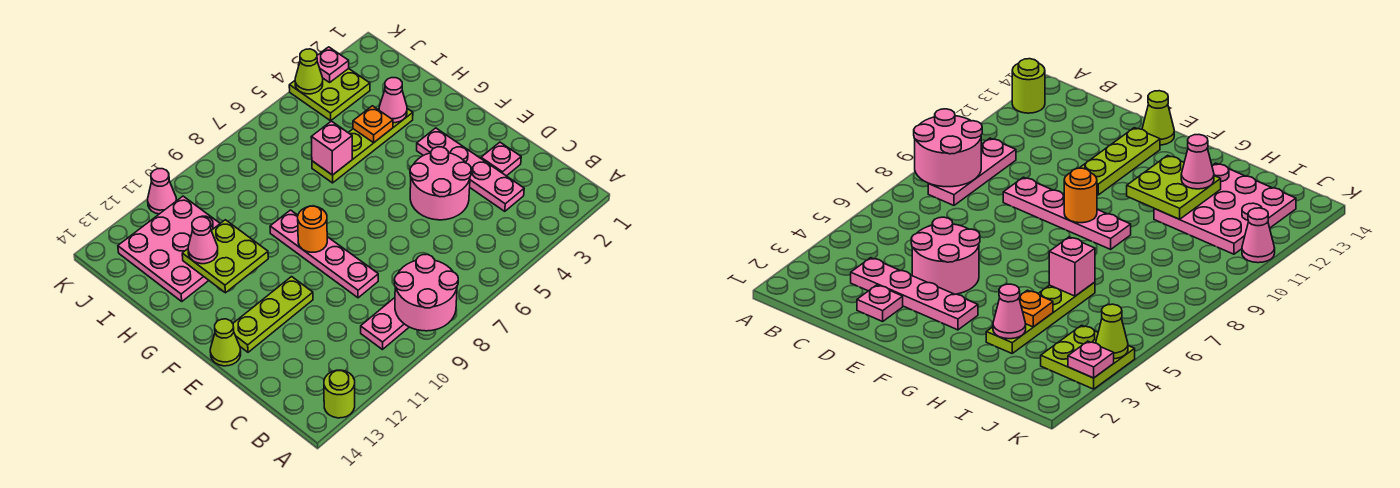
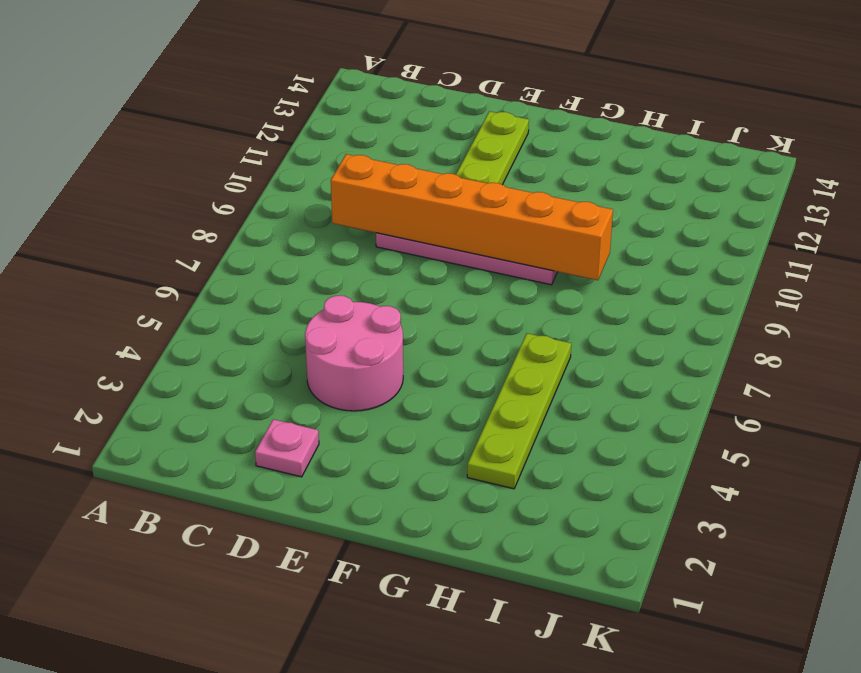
orange brick C9:H9 level 2 -> orange round brick F9 level 2
none -> lime round brick A13 level 1
none -> pink plate B8:B10 level 1
none -> pink plate C3:F3 level 1

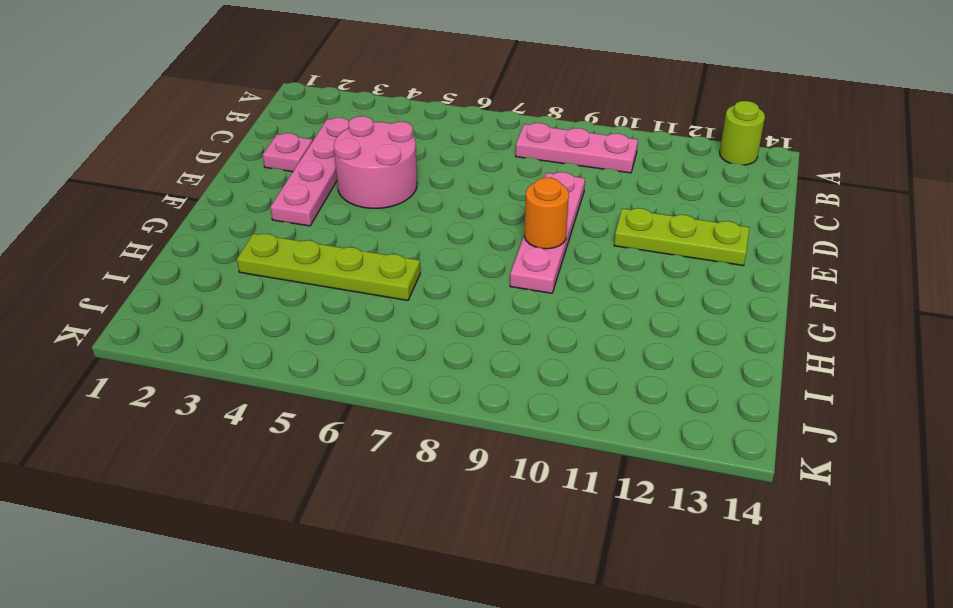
none -> lime cone E14 level 1
none -> pink plate H11:J13 level 1
none -> lime plate J3:K4 level 1

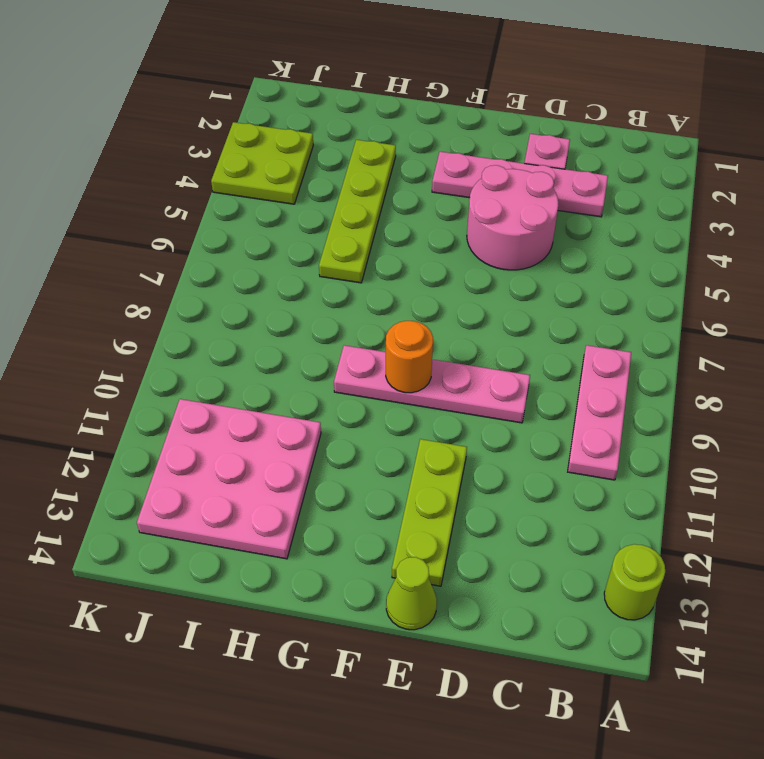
none -> pink cone K11 level 1
none -> pink round brick A8:B9 level 2
none -> lime plate G11:H12 level 2

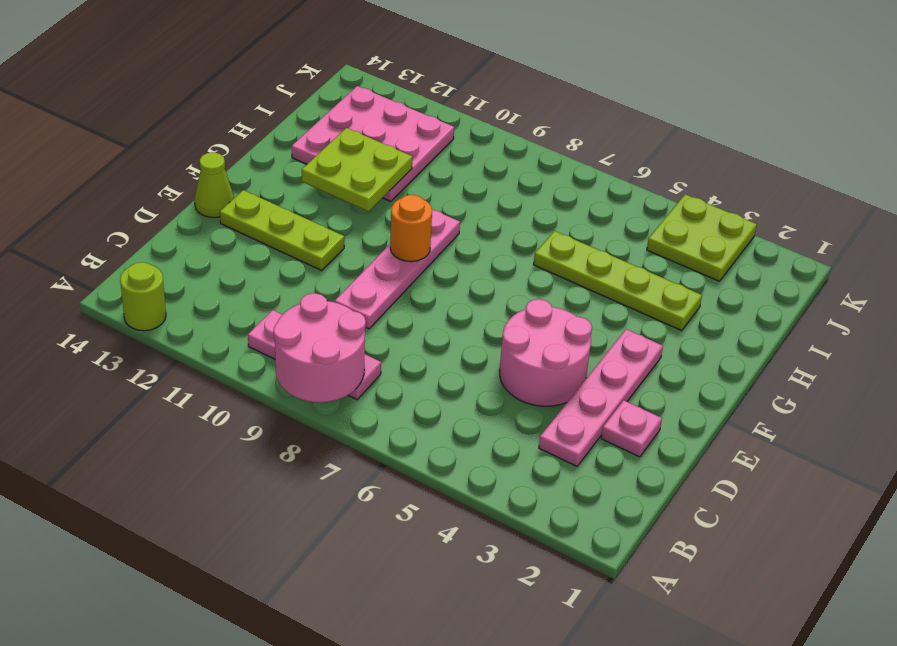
none -> pink cone K11 level 1
none -> pink cone H3 level 2
none -> orange plate H4 level 2

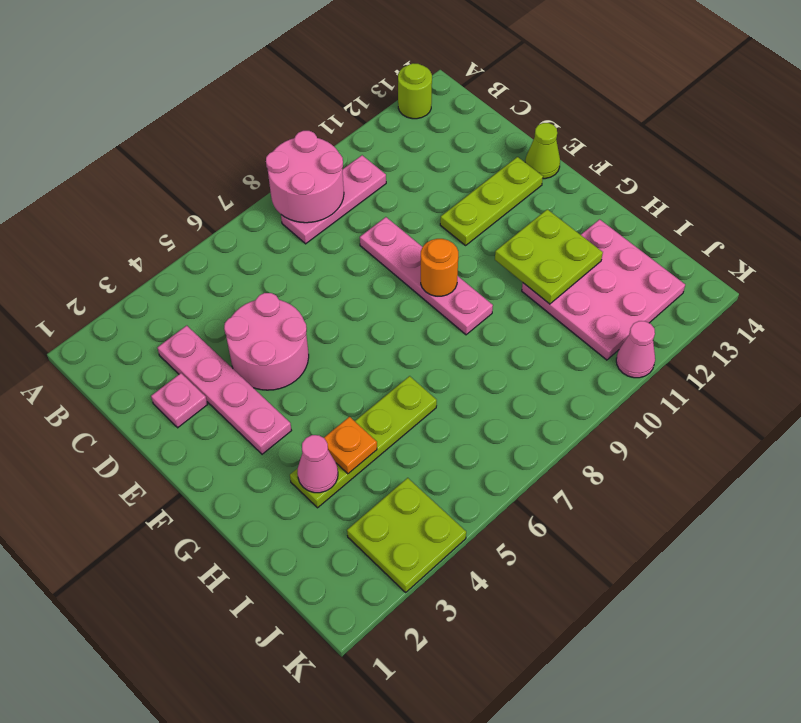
none -> pink brick H6 level 2
none -> pink plate K3 level 2
none -> lime cone K4 level 2

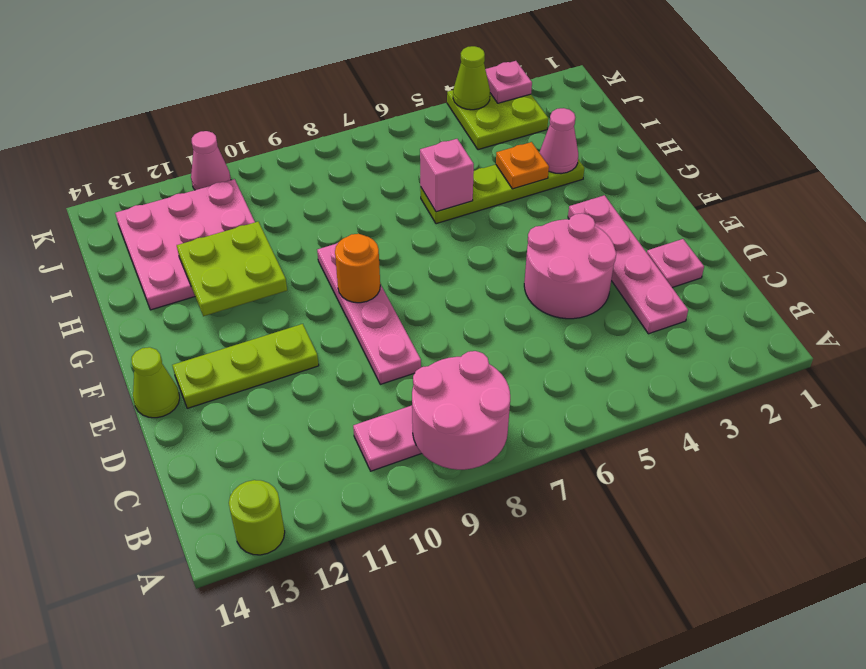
none -> pink cone H12 level 3

